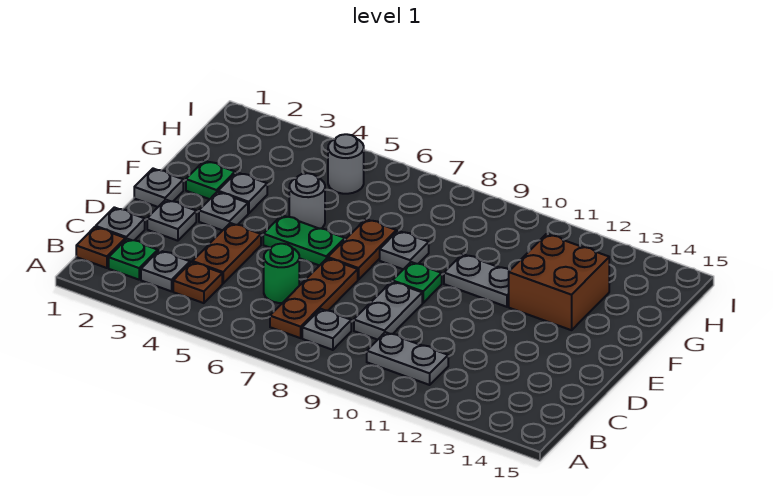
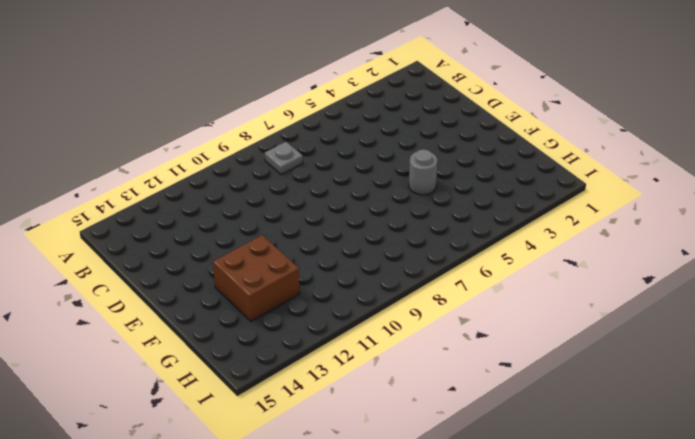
none -> brown plate B1 level 1
none -> green plate B2 level 1
none -> grey plate B3 level 1

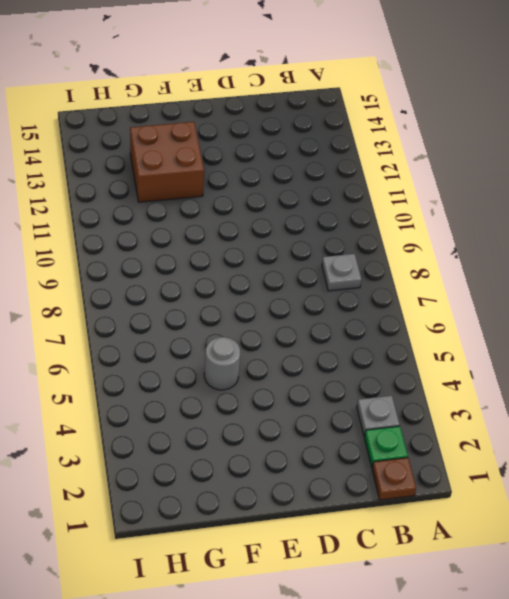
none -> brown plate B4 level 1
none -> brown plate B7:D7 level 1
none -> grey plate B10:B11 level 1

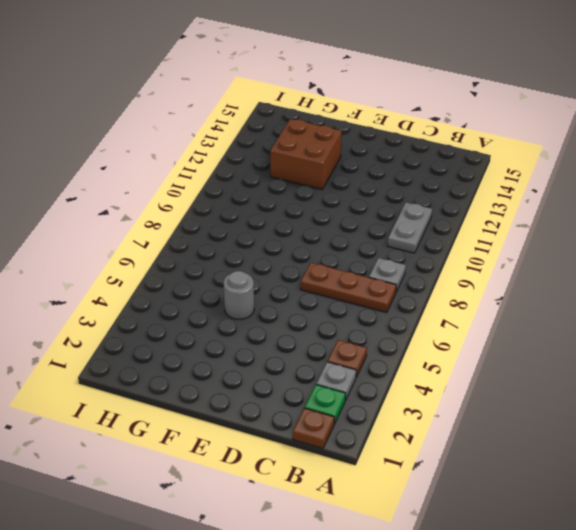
none -> grey plate C1 level 1
none -> brown plate C4:D4 level 1
none -> green round brick C6 level 1

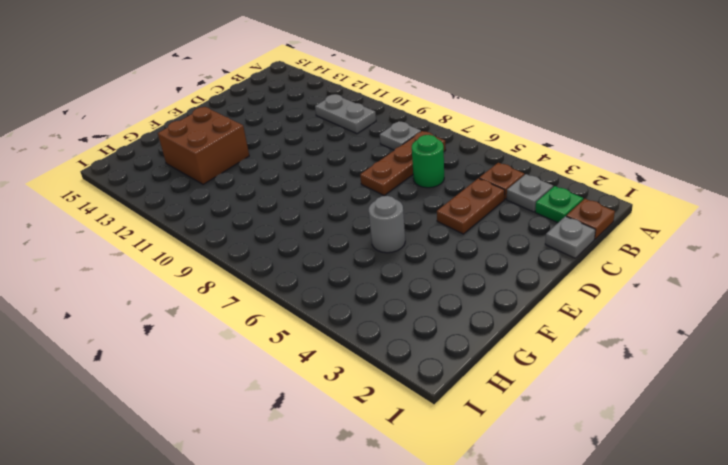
none -> grey plate C9:D9 level 1
none -> grey plate D2 level 1
none -> grey plate E1 level 1

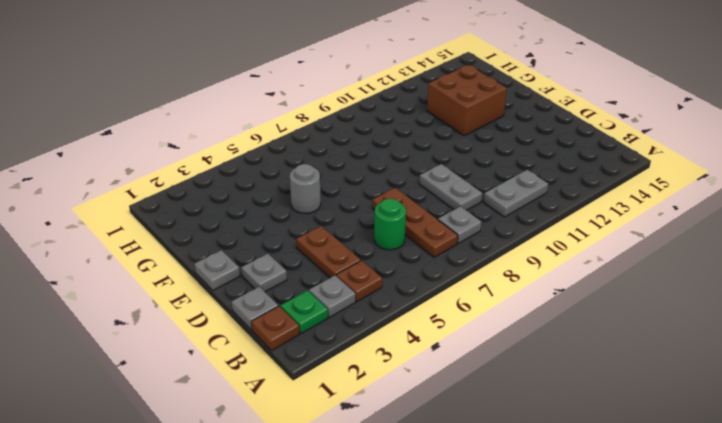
none -> grey plate E3 level 1
none -> green plate E5:E6 level 1
none -> brown plate E7:F7 level 1

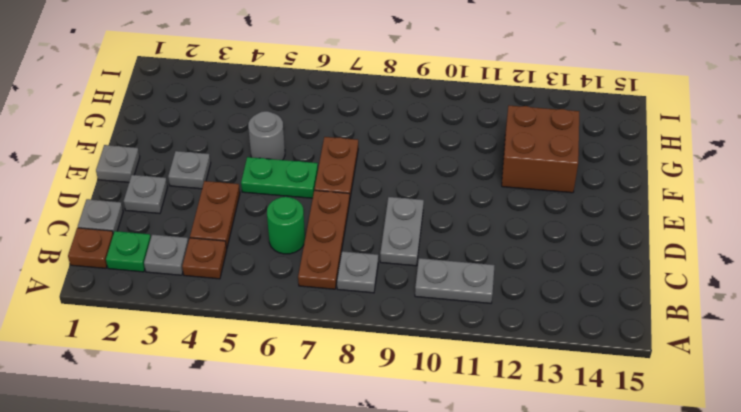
none -> green plate E9 level 1
none -> green plate F2 level 1
none -> grey plate F3 level 1

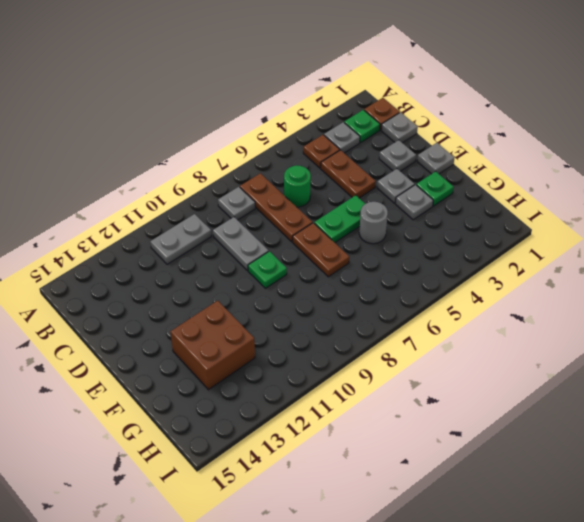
none -> grey plate F8 level 1
none -> grey plate F10:F11 level 1
none -> grey round brick H5 level 1

